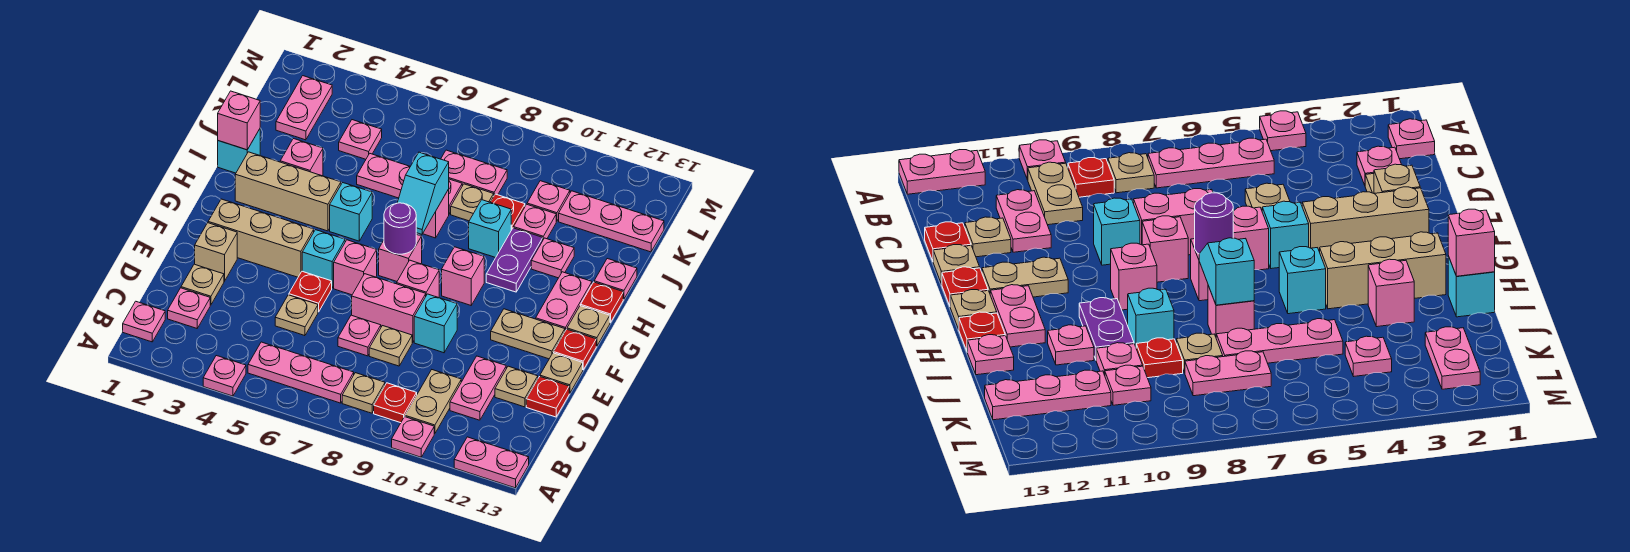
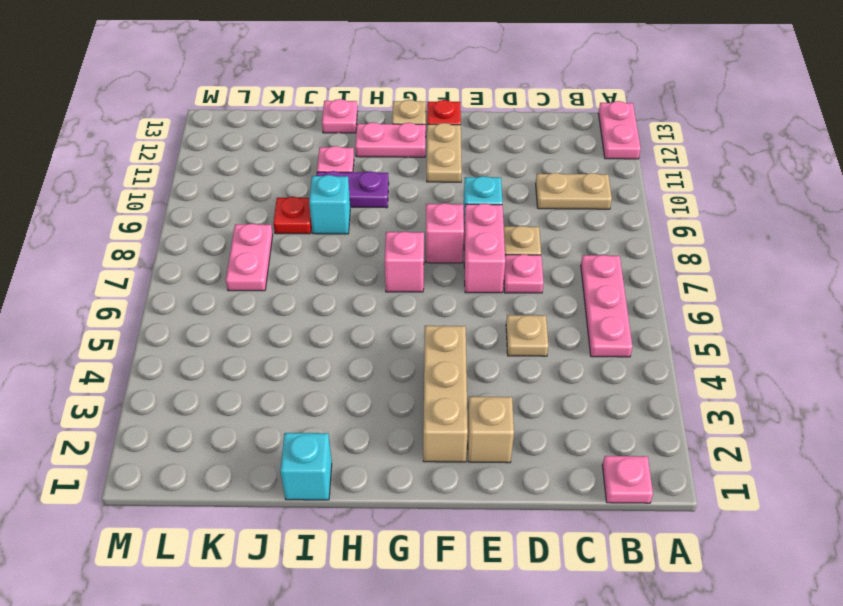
none -> pink plate A4 level 1
none -> pink plate A10 level 1
none -> tan plate B8 level 1
none -> red plate B9 level 1

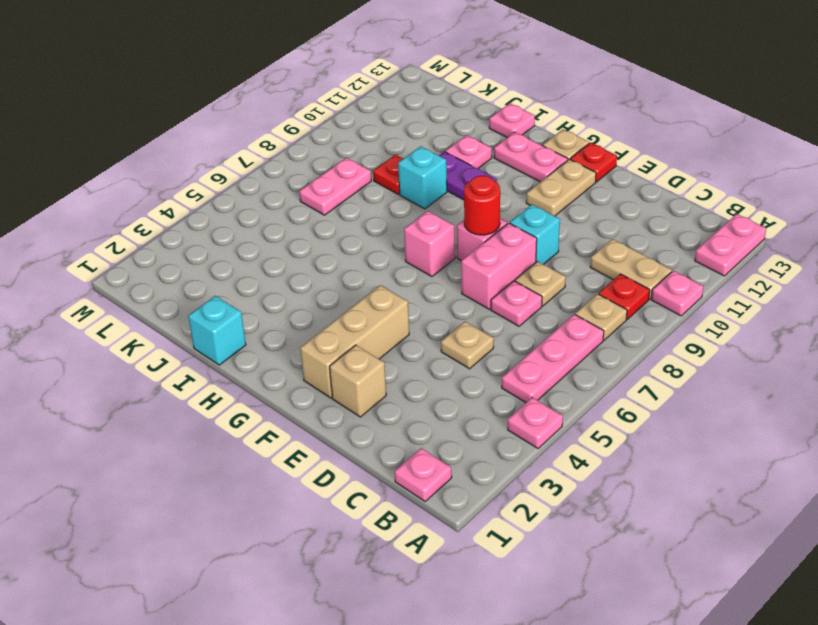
red round brick F8 level 2 -> none
none -> pink plate C2 level 1
none -> pink plate C11:D11 level 1
none -> tan plate D2 level 1
none -> tan plate D12 level 1

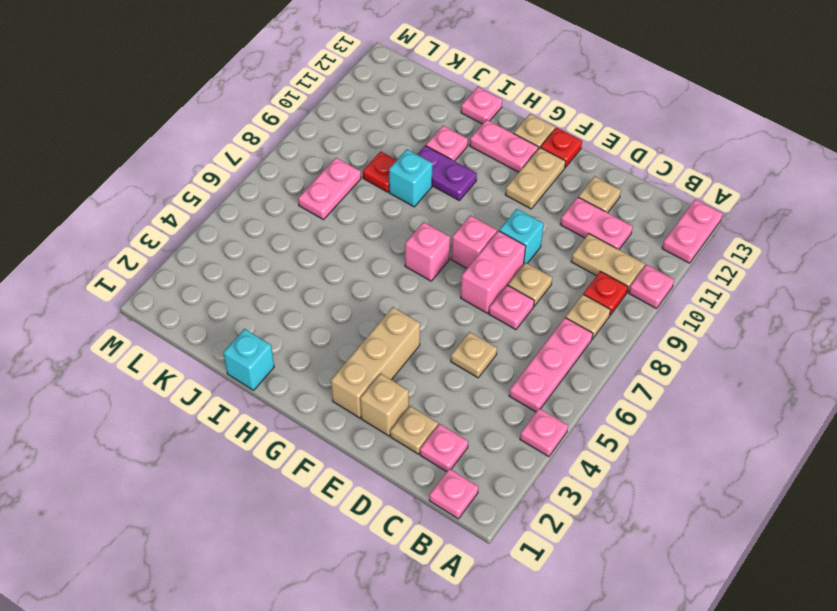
none -> red plate D13 level 1
none -> red plate E5 level 1
none -> tan plate E13 level 1
none -> cyan brick F5 level 1

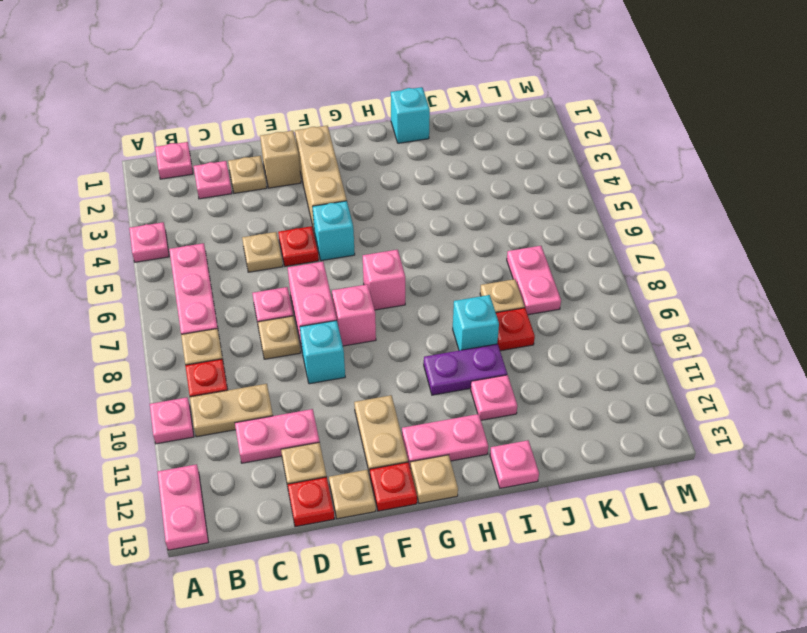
none -> pink brick F6 level 1
none -> pink brick G9 level 1
none -> tan brick H2:H4 level 1
none -> cyan brick H5 level 1

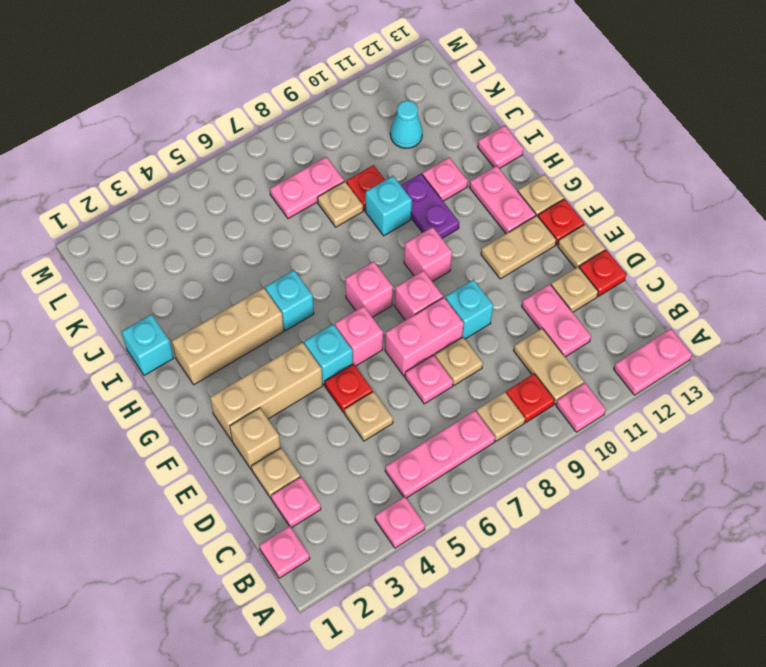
cyan cone K11 level 1 -> pink plate K11:K13 level 1
none -> red plate H13 level 1
none -> pink brick I3 level 1
none -> pink brick I7 level 1
none -> pink plate J5:J7 level 1

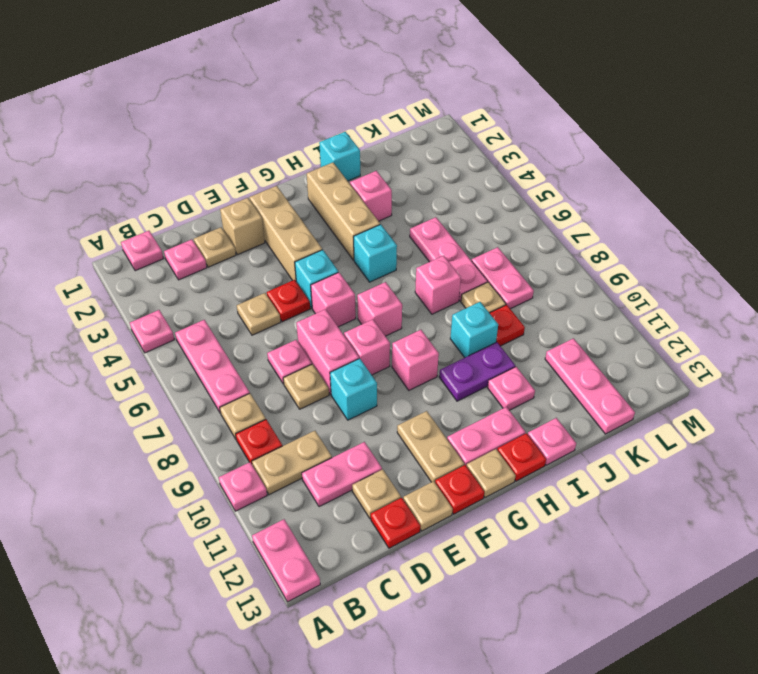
none -> pink plate J10 level 1
none -> pink plate K2:L2 level 1
none -> pink plate K4 level 1
none -> pink plate K10 level 1

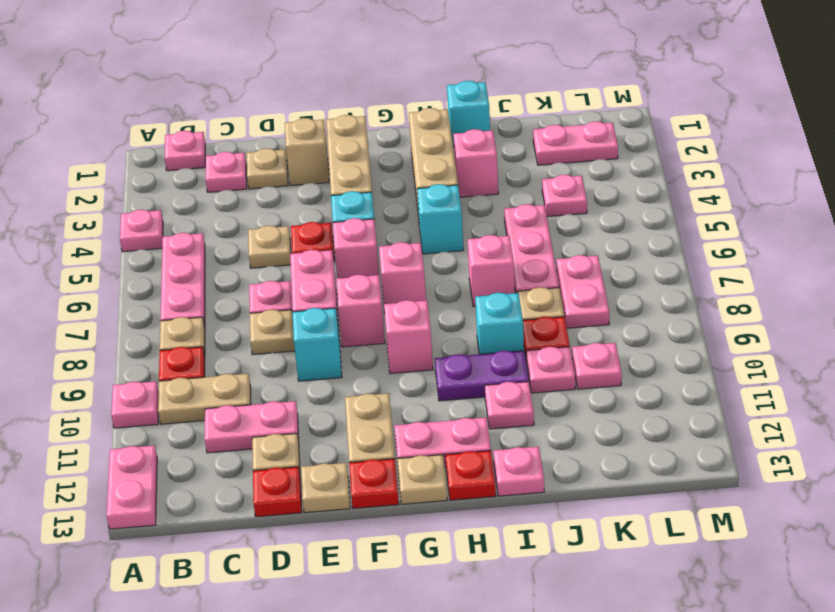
none -> pink plate K11:K13 level 1
none -> purple round brick G7 level 2
none -> cyan slope H7:I7 level 2 top I
none -> pink brick I1 level 2

